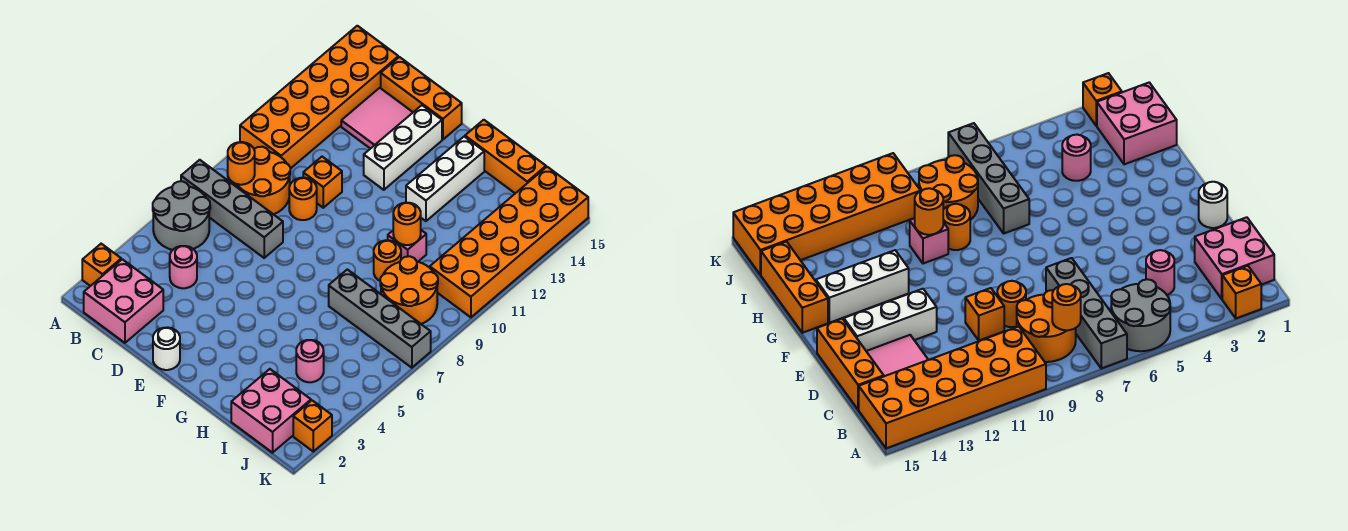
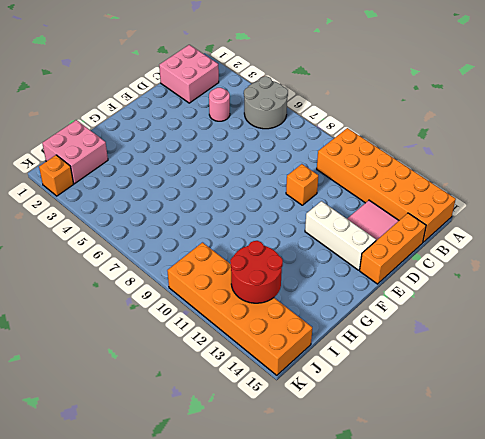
red round brick I12:J13 level 2 -> none
none -> orange brick A2 level 1
none -> grey brick A7:D7 level 1
none -> orange round brick B8:C9 level 1

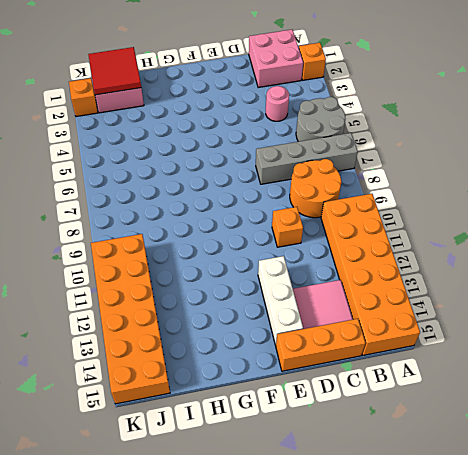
red tile I1:J2 level 2 -> none
none -> orange round brick D9 level 1
none -> white round brick E1 level 1
none -> white brick G12:G14 level 1

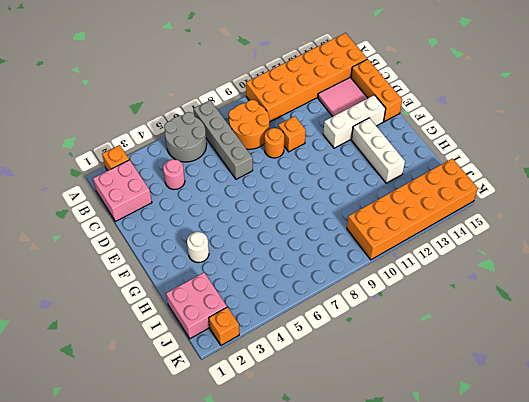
white brick F13:H13 level 1 -> white brick G12:G14 level 1
white round brick G3 level 1 -> white round brick E1 level 1
none -> orange brick G15:I15 level 1
none -> grey brick H7:K7 level 1
none -> orange round brick H9 level 1

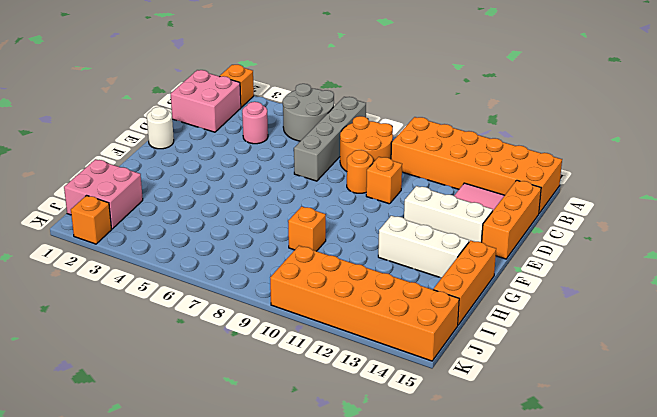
orange brick H9 level 1 -> orange round brick H9 level 1
none -> grey brick H7:K7 level 1
none -> pink brick H10 level 1
none -> pink round brick I4 level 1

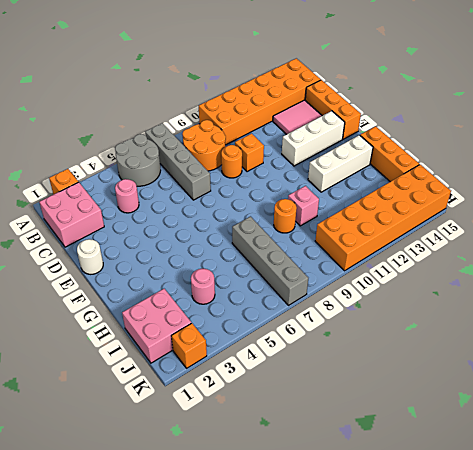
none -> orange round brick I8:J9 level 1
none -> orange round brick B8 level 2
none -> orange round brick H10 level 2

